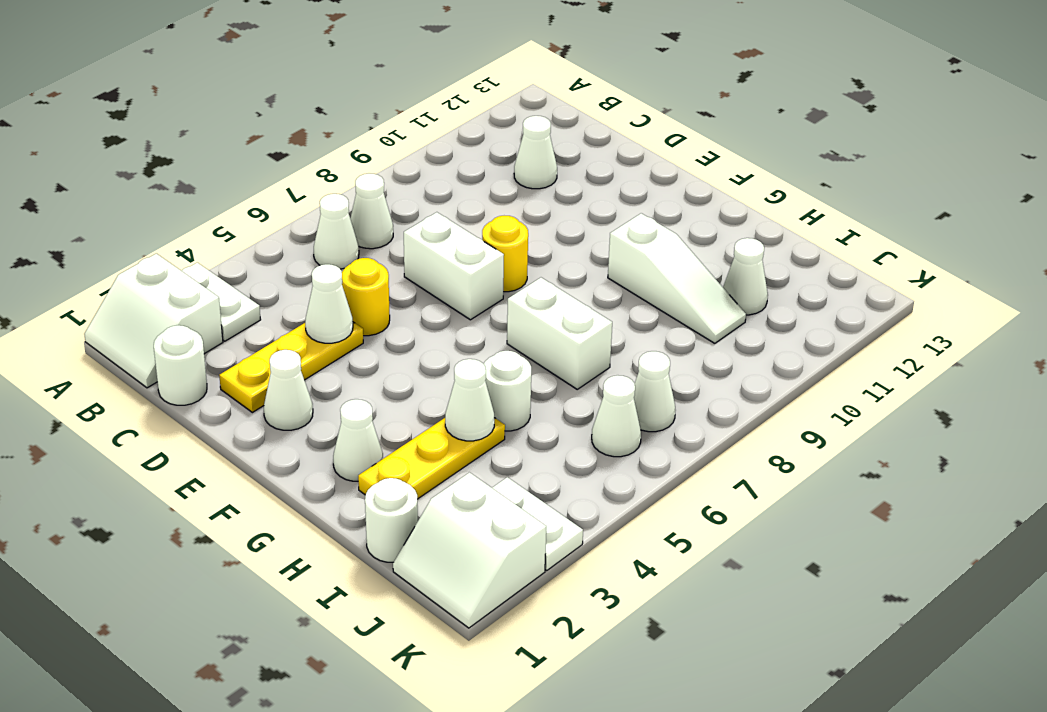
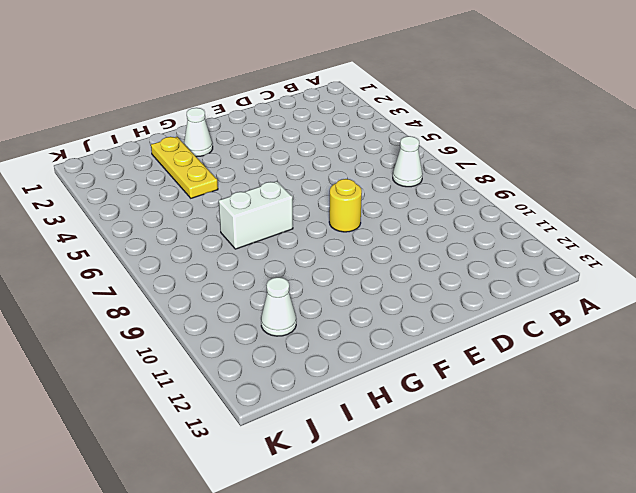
none -> white slope A1:B2 level 1 top 2
none -> white plate A3:B3 level 1
none -> white cone B6 level 1

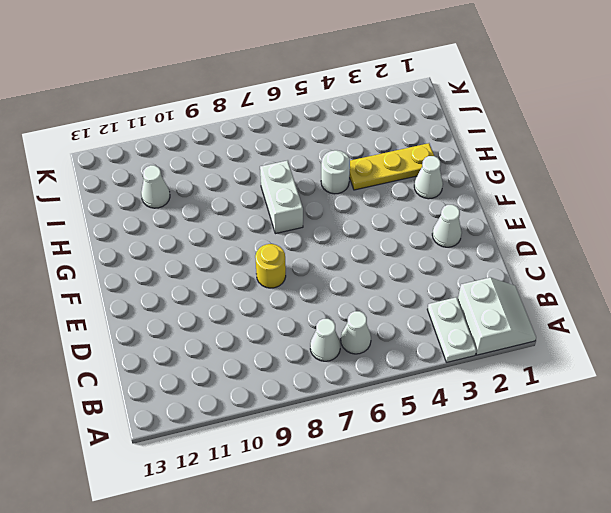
none -> white round brick C1 level 1
none -> white cone C11 level 1
none -> yellow plate D2:D4 level 1

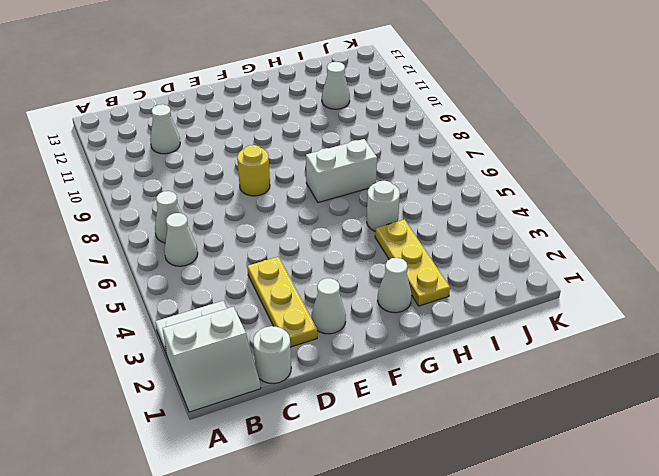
none -> yellow round brick D5 level 1
none -> white brick D7:E7 level 1
none -> white slope G10:I10 level 1 top G

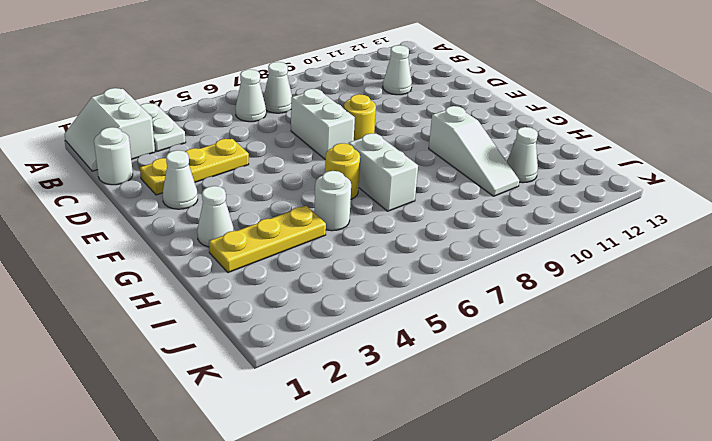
yellow round brick G6 level 1 -> yellow round brick D5 level 1
none -> white round brick I1 level 1
none -> white slope J1:K2 level 1 top 2
none -> white plate J3:K3 level 1

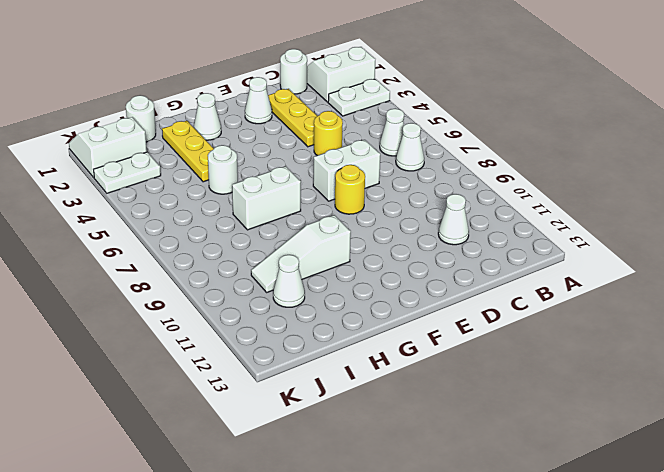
none -> white cone J6 level 1
none -> white cone J7 level 1
none -> white cone D4 level 2

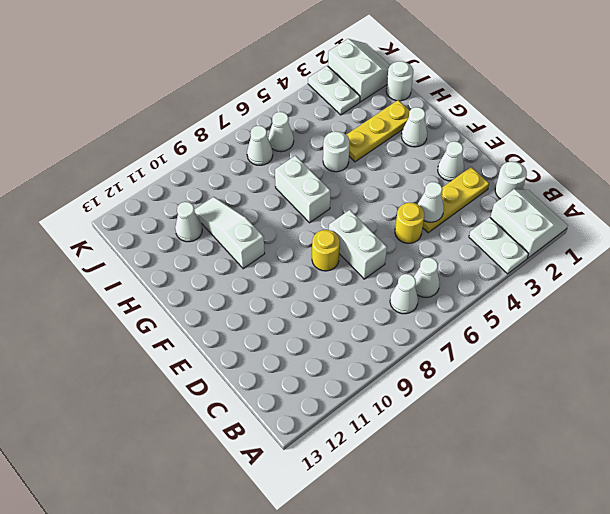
none -> white cone C11 level 1
none -> white cone H4 level 2

